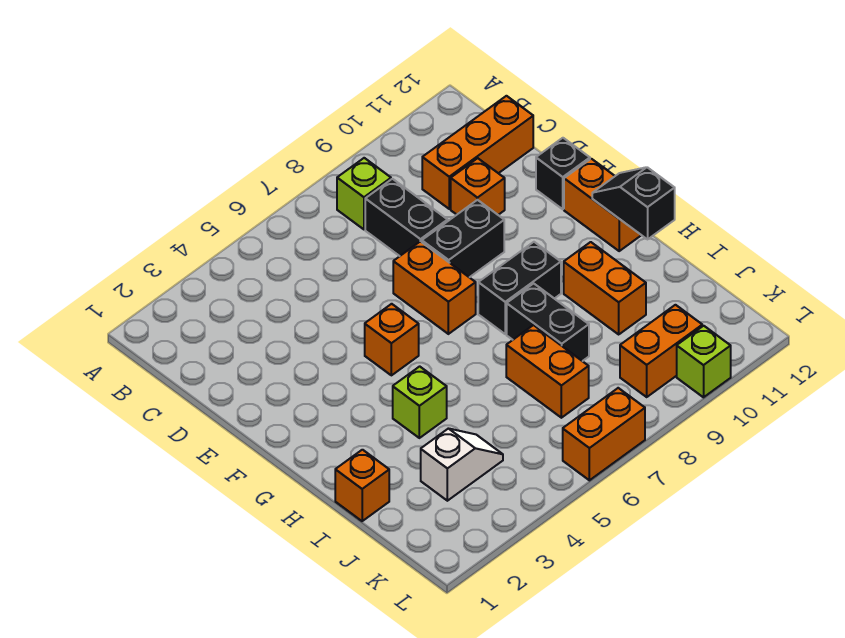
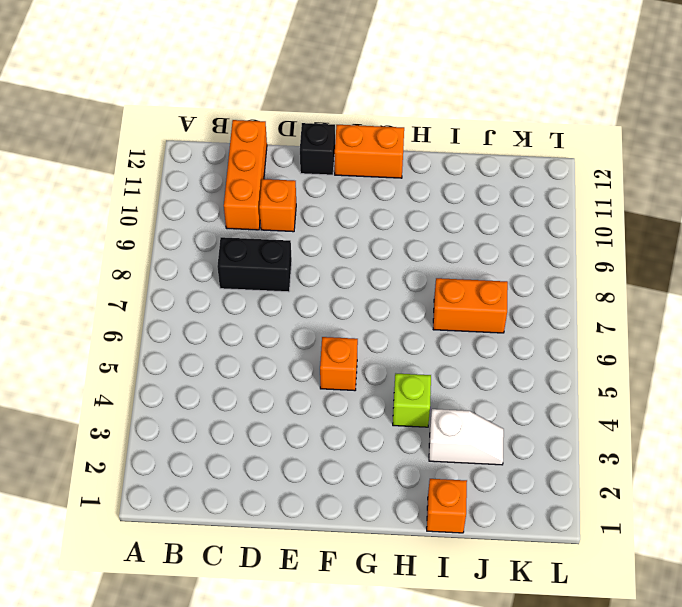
white slope I3:J3 level 1 top I -> white slope J3:J4 level 1 top 3
none -> lime brick B8 level 1
none -> orange brick E7:F7 level 1
none -> black brick E8:E9 level 1

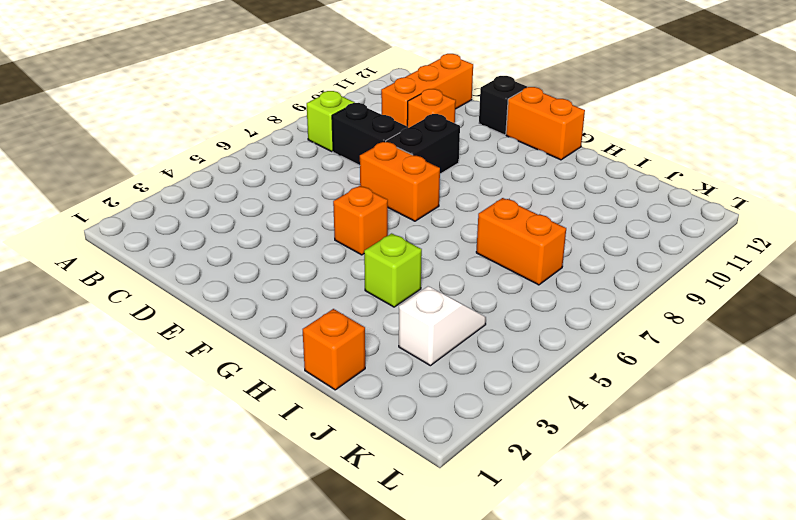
none -> black brick G8:G9 level 1
none -> black brick H8:I8 level 1
none -> orange brick H10:I10 level 1

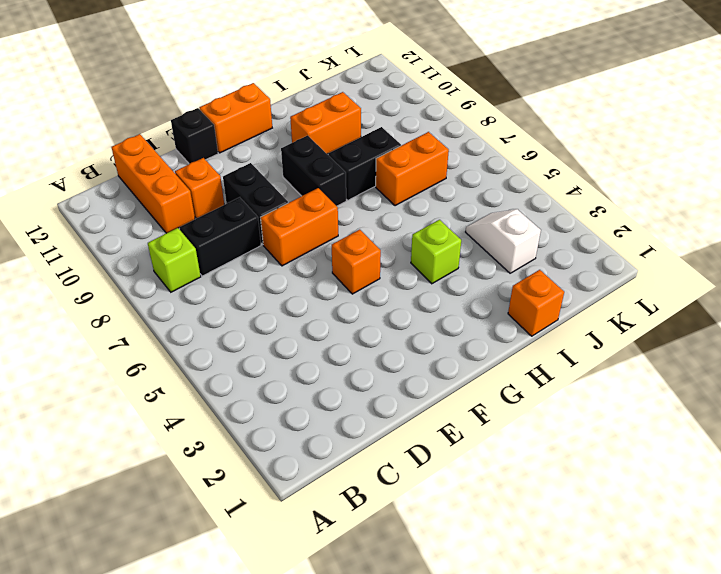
none -> orange brick K9:K10 level 1
none -> orange brick L6:L7 level 1
none -> lime brick L10 level 1

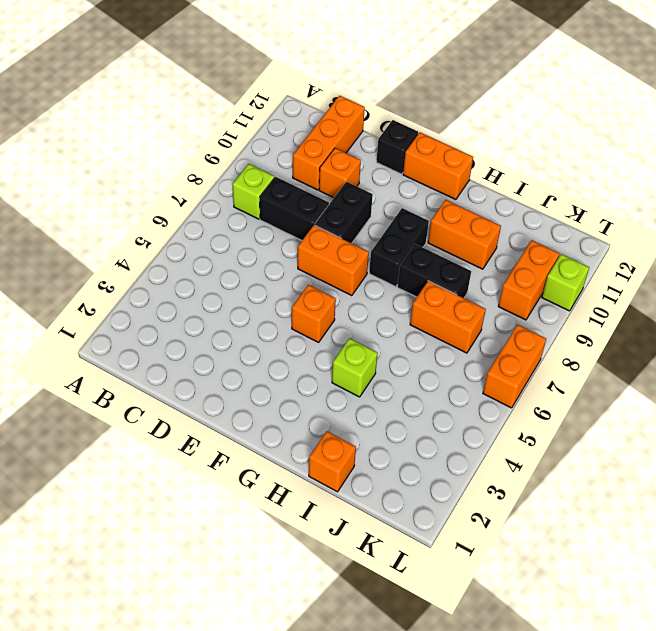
none -> white slope J3:J4 level 1 top 3
none -> black slope G12:H12 level 2 top H

